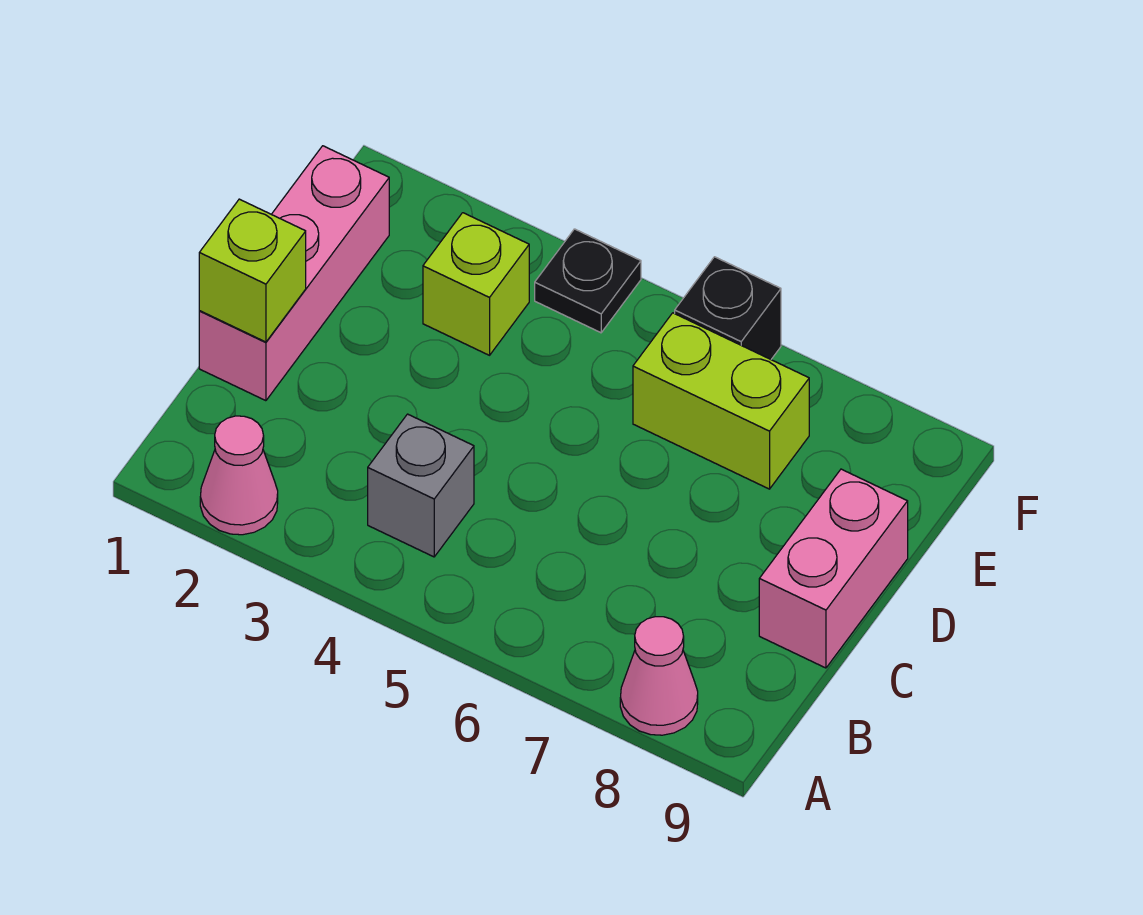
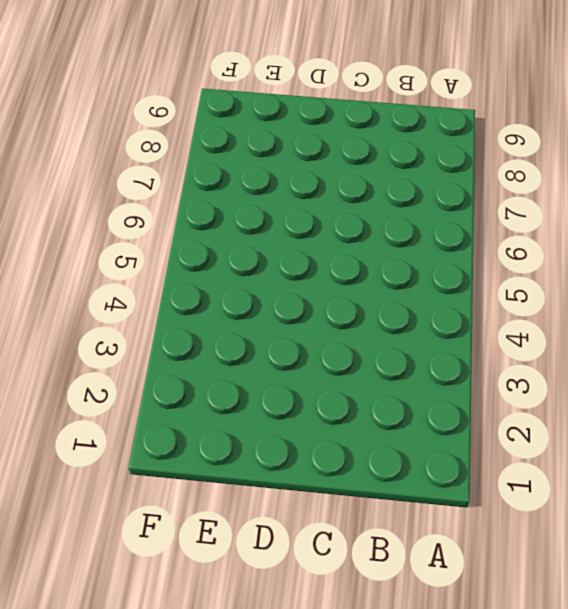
none -> pink cone A2 level 1
none -> pink cone A8 level 1

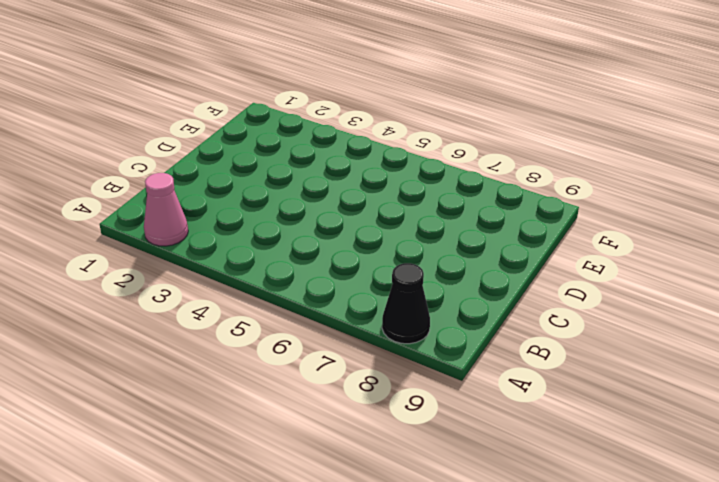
black cone A8 level 1 -> pink cone A8 level 1
none -> grey brick B4 level 1
none -> pink brick C1:E1 level 1

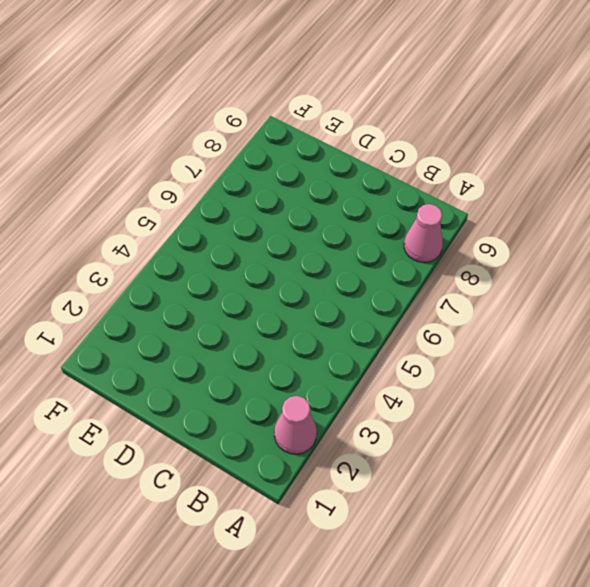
none -> grey brick B4 level 1
none -> pink brick C1:E1 level 1

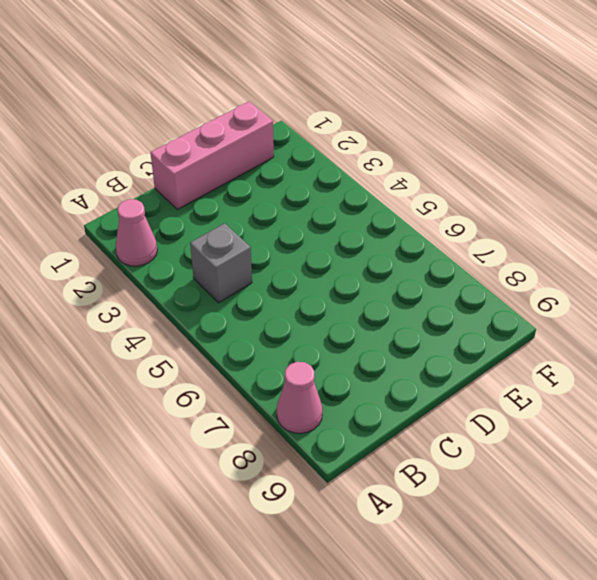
none -> pink brick C9:D9 level 1
none -> lime brick E3 level 1

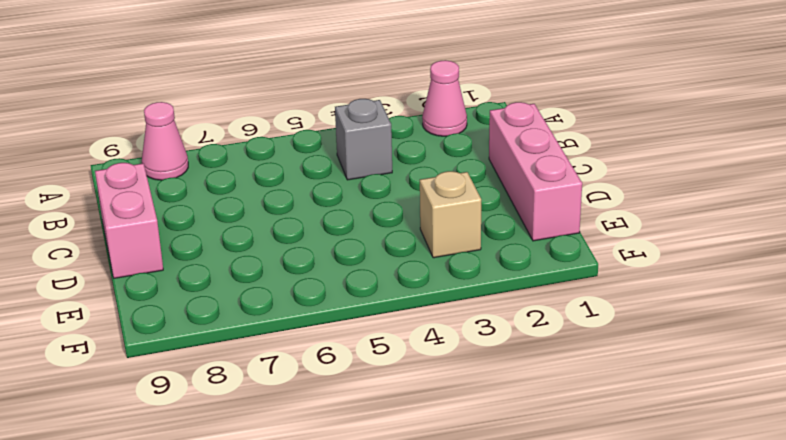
tan brick E3 level 1 -> lime brick E3 level 1
none -> lime brick E6:E7 level 1
none -> black plate F4 level 1

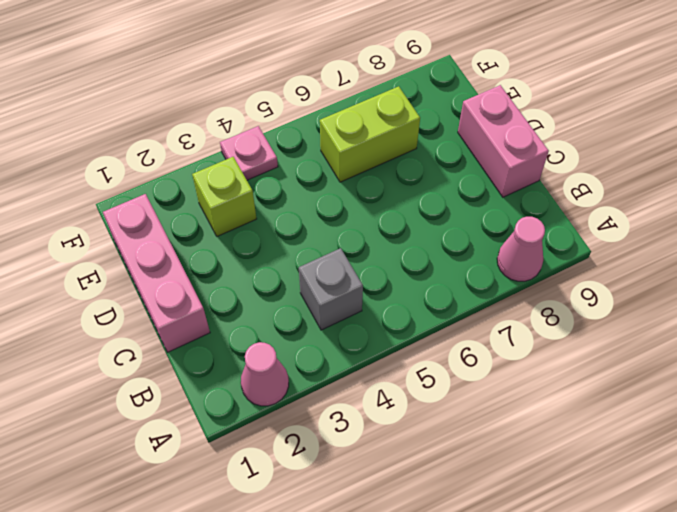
pink plate F4 level 1 -> black plate F4 level 1
none -> black brick F6 level 1
none -> lime brick C1 level 2

